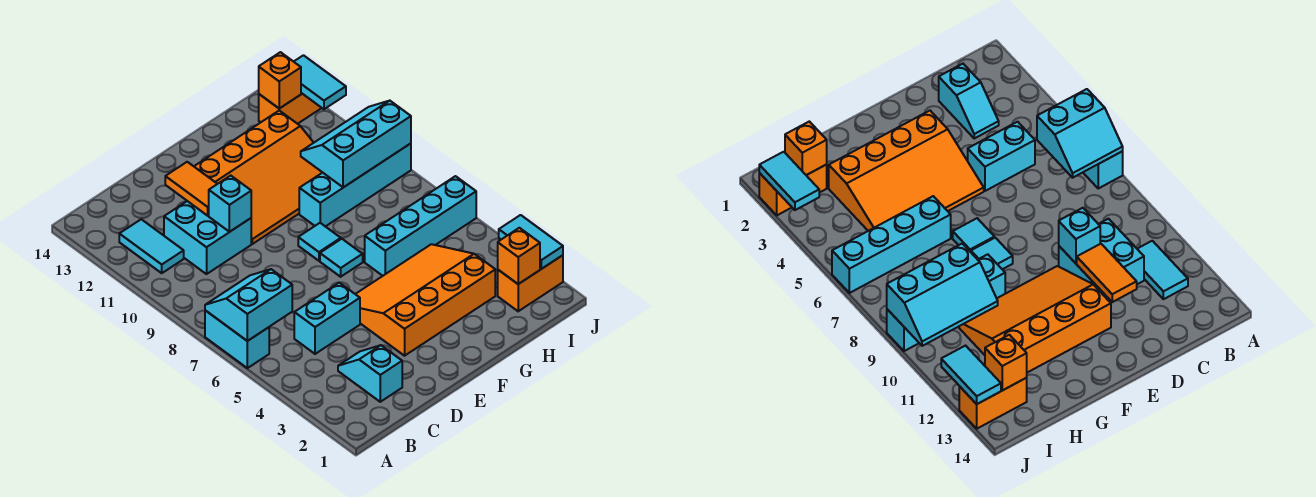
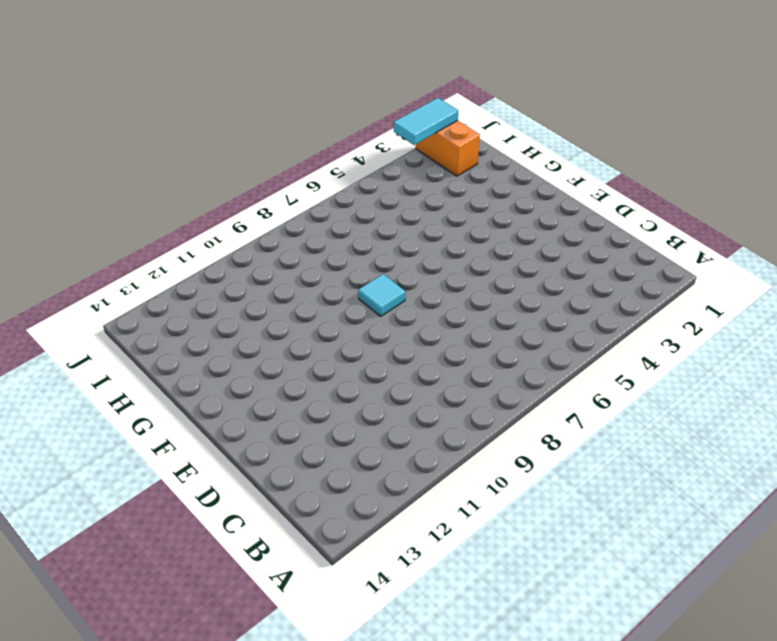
none -> cyan brick A6:A7 level 1
none -> cyan tile B11:B12 level 1
none -> cyan slope C2:C3 level 1 top 2

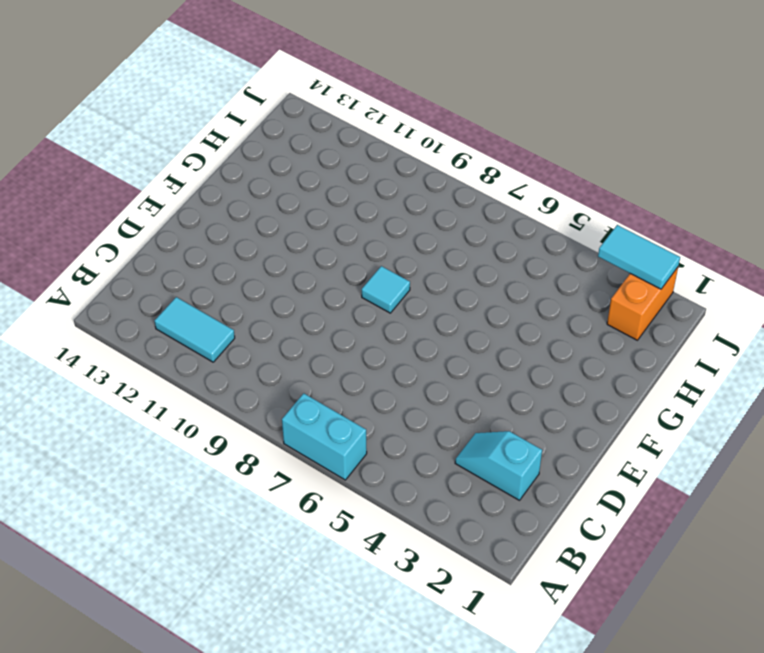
none -> cyan brick C5:D5 level 1
none -> cyan brick C10:D11 level 1
none -> orange slope E3:H5 level 1 top 3

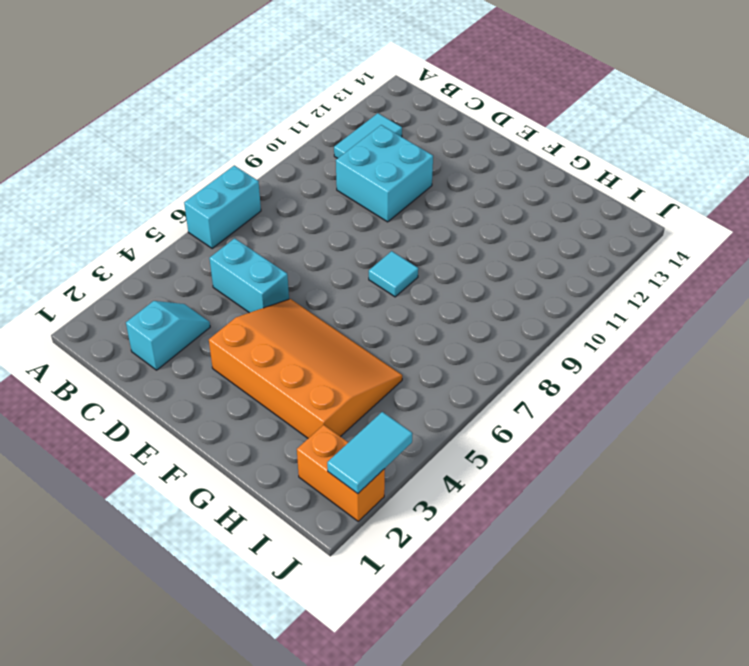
none -> orange slope E10:H12 level 1 top 12
none -> cyan tile F7 level 1
none -> cyan brick G6:J6 level 1

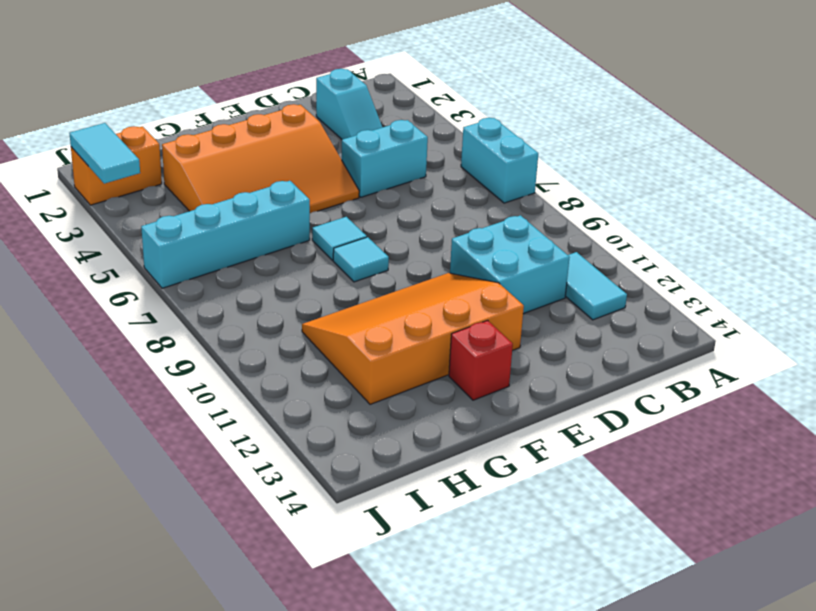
red brick F13 level 1 -> none
none -> cyan brick G9:J9 level 1
none -> orange brick I13:J13 level 1
none -> cyan slope A6:B7 level 2 top 6

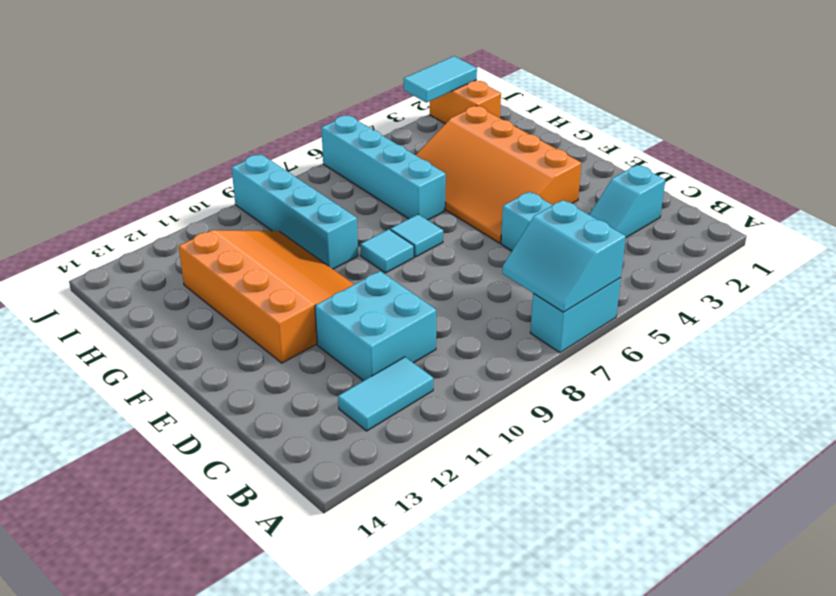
none -> orange brick I13:J13 level 1
none -> cyan brick D10 level 2
none -> orange tile D11:D12 level 2

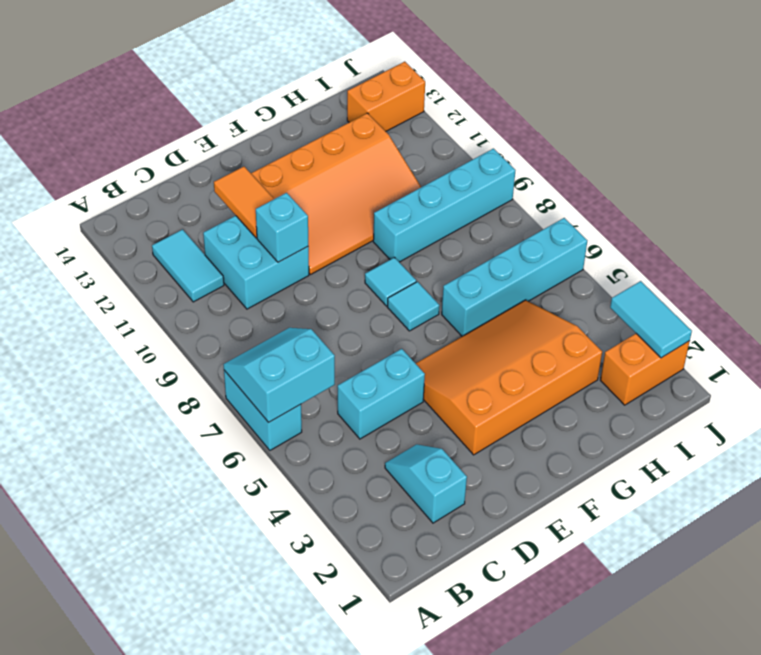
none -> cyan slope H9:J10 level 2 top 9
none -> orange brick I2 level 2
none -> orange brick I13 level 2

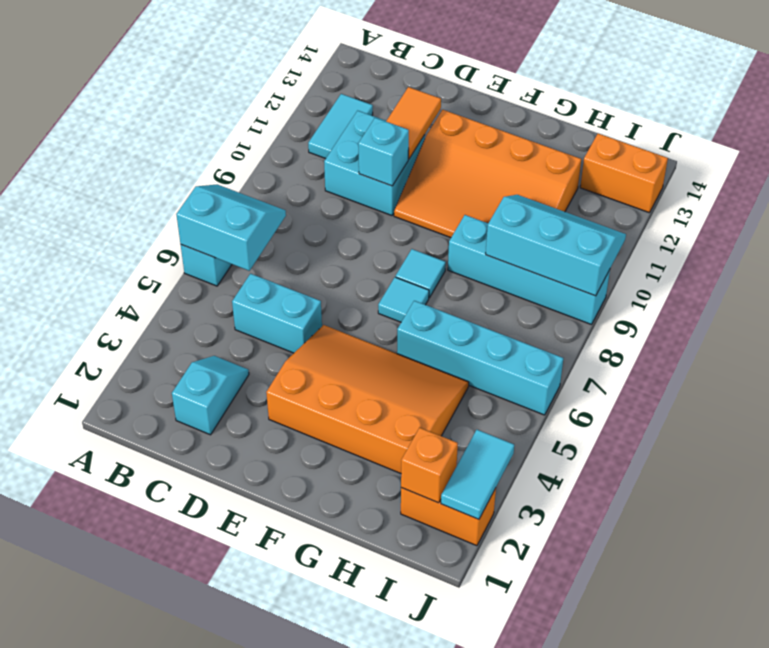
none -> orange brick I13 level 2
none -> cyan tile J12:J13 level 2

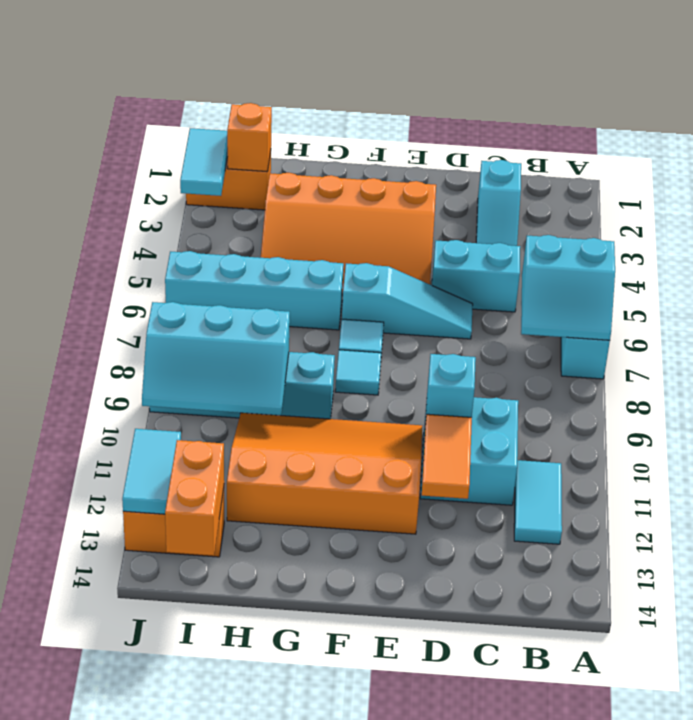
cyan slope D6:F6 level 1 top F -> none
orange brick I13:I14 level 2 -> orange brick I13 level 2

